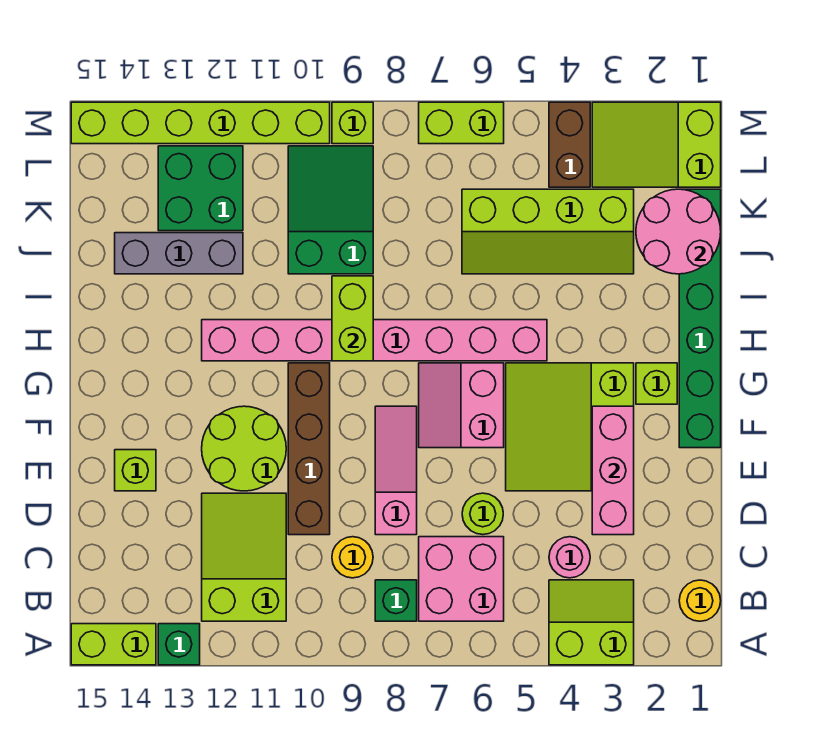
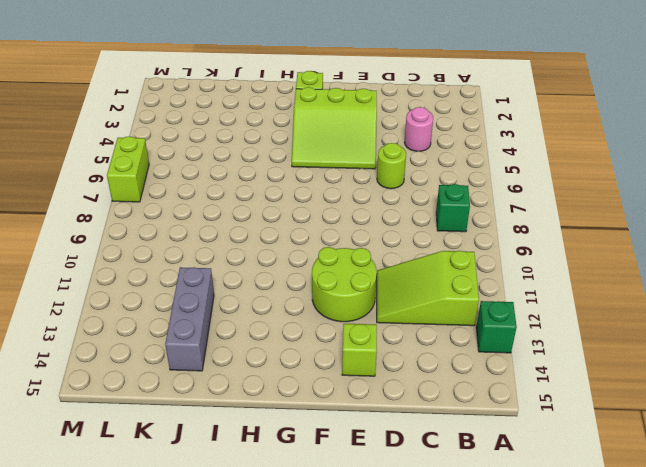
none -> lime slope A3:B4 level 1 top A
none -> lime brick A14:A15 level 1
none -> yellow round brick B1 level 1
none -> pink brick B6:C7 level 1

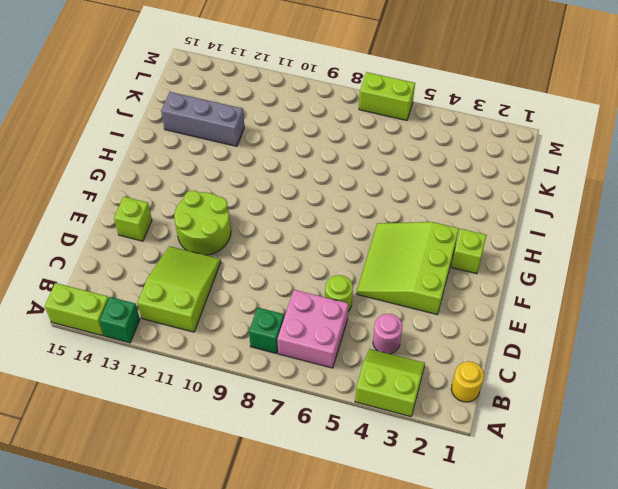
none -> yellow round brick C9 level 1
none -> pink slope D8:F8 level 1 top D
none -> brown brick D10:G10 level 1
none -> green brick F1:K1 level 1

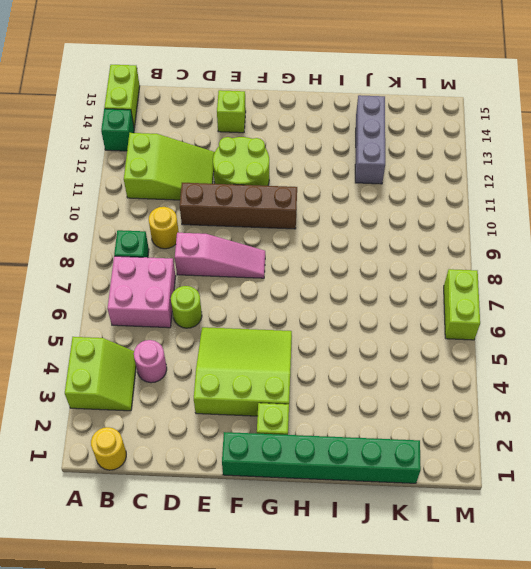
none -> pink slope F6:G7 level 1 top 6
none -> pink brick H5:H12 level 1
none -> lime slope J3:K6 level 1 top K
none -> green slope J9:L10 level 1 top J

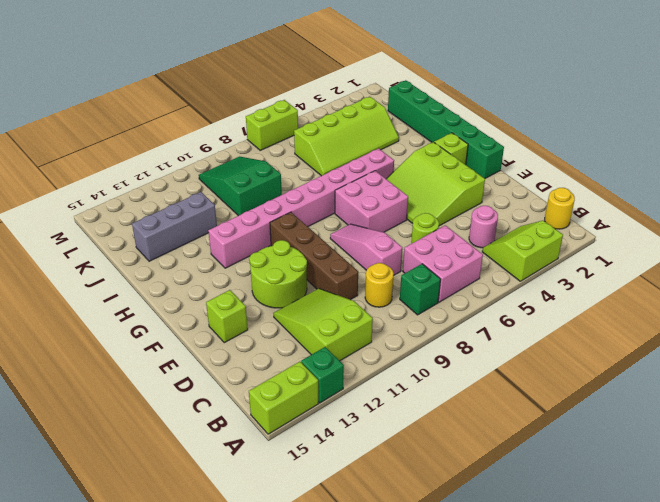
pink brick F6:G7 level 1 -> pink slope F6:G7 level 1 top 6
none -> green brick K12:L13 level 1
none -> lime slope L1:M3 level 1 top 1
none -> brown brick L4:M4 level 1
none -> lime brick M9 level 1

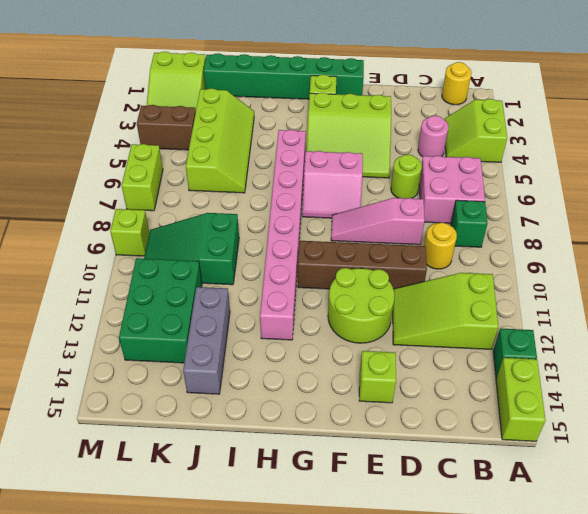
green brick K11:L13 level 1 -> green brick K12:L13 level 1
none -> lime brick M10:M15 level 1
none -> pink brick D3:F3 level 2
none -> lime brick H9:I9 level 2
none -> pink round brick J1:K2 level 2

